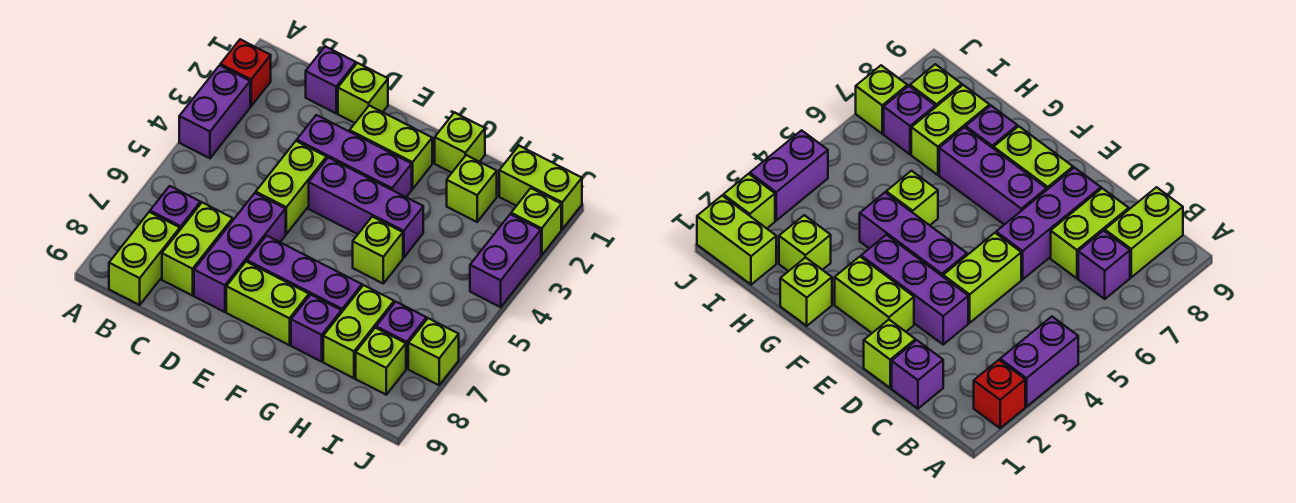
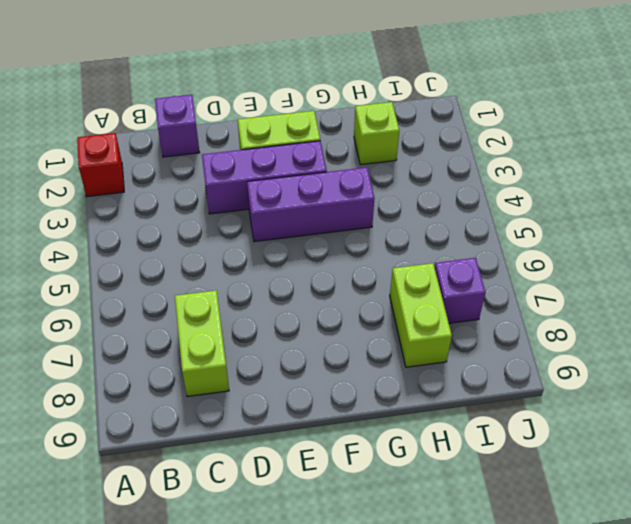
none -> purple brick A3:A4 level 1
none -> purple brick B7 level 1
none -> lime brick B8:B9 level 1

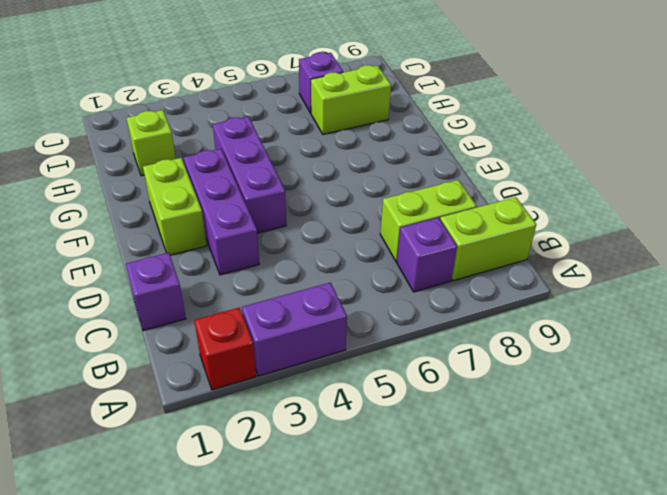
none -> lime brick D1 level 1
none -> lime brick D4:D5 level 1
none -> purple brick D6:D8 level 1

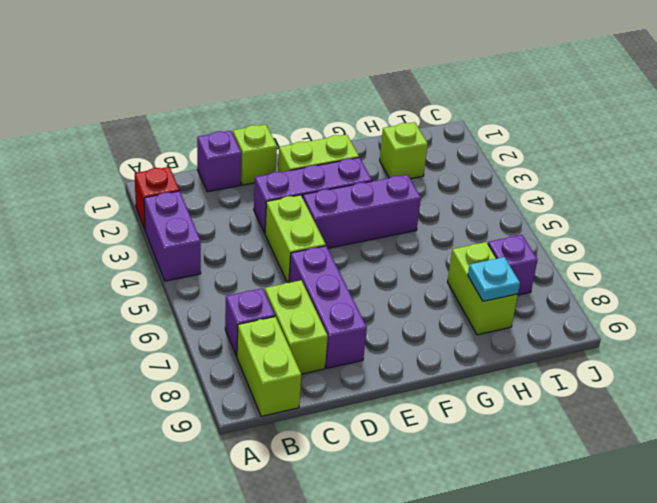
cyan plate H8 level 2 -> none
none -> purple brick E7:G7 level 1
none -> lime brick E8:F8 level 1
none -> lime brick G1 level 1

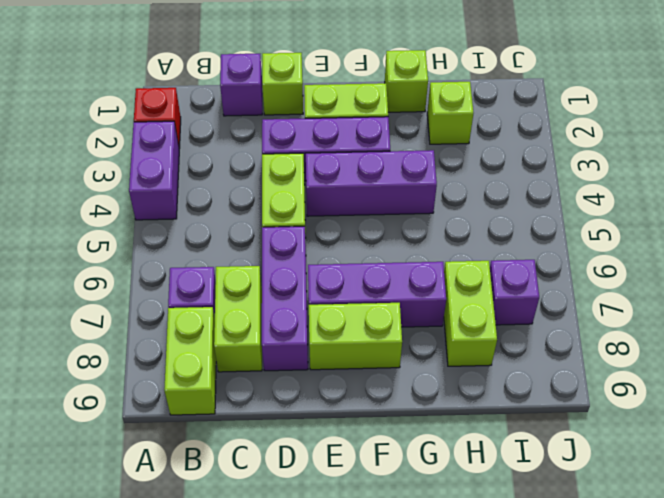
none -> lime brick G5 level 1
none -> purple brick G8 level 1
none -> lime brick I1:J1 level 1

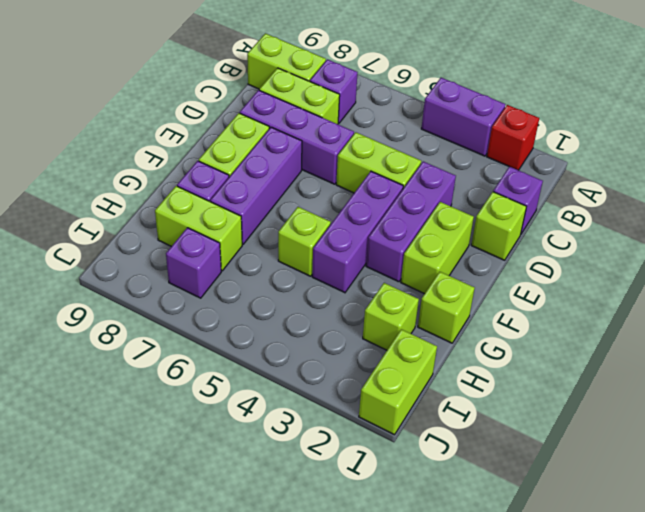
none -> lime brick I8 level 1
none -> lime brick J2 level 1
none -> purple brick J3:J4 level 1

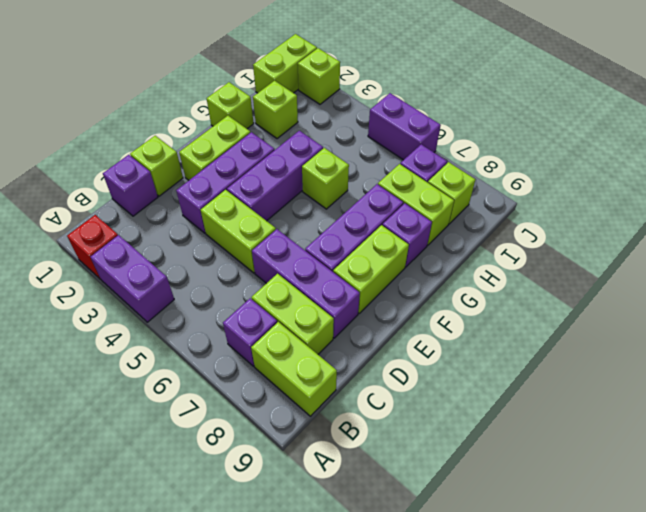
purple brick J5:J6 level 1 -> purple brick J3:J4 level 1
none -> lime brick J7 level 1

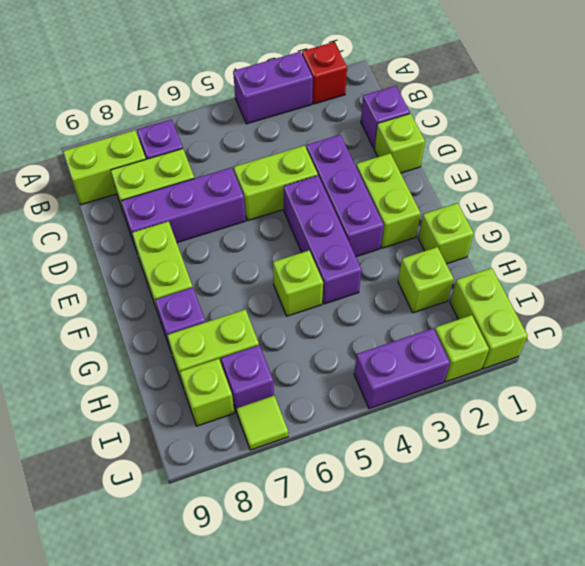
lime tile J7 level 1 -> lime brick J7 level 1
none -> purple brick E7:G7 level 1

